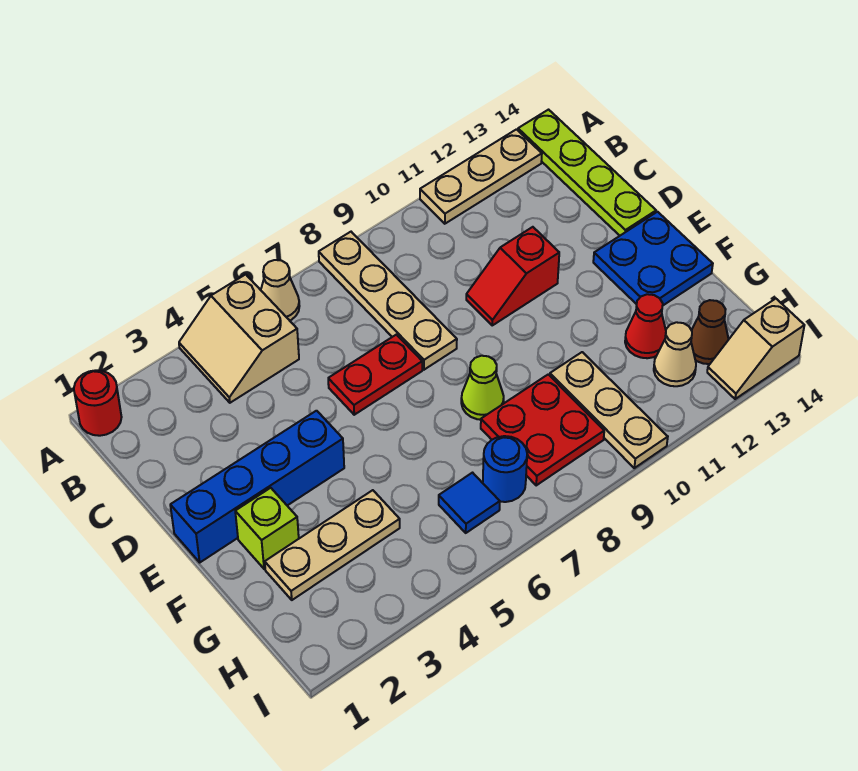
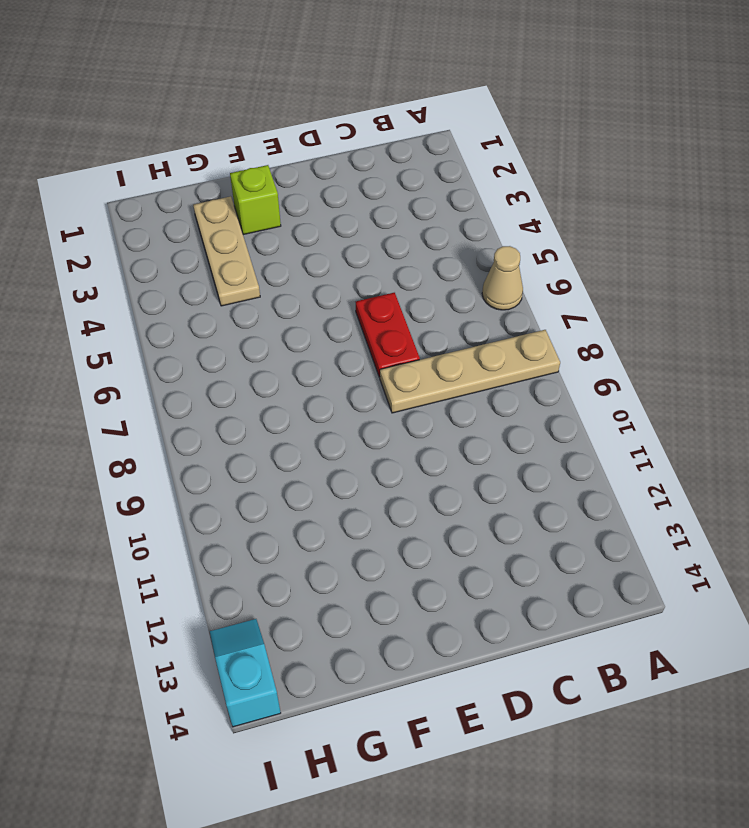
cyan slope I13:I14 level 1 top 14 -> tan slope I13:I14 level 1 top 14
none -> red round brick A1 level 1
none -> tan slope A4:B5 level 1 top 5
none -> tan plate A11:A13 level 1

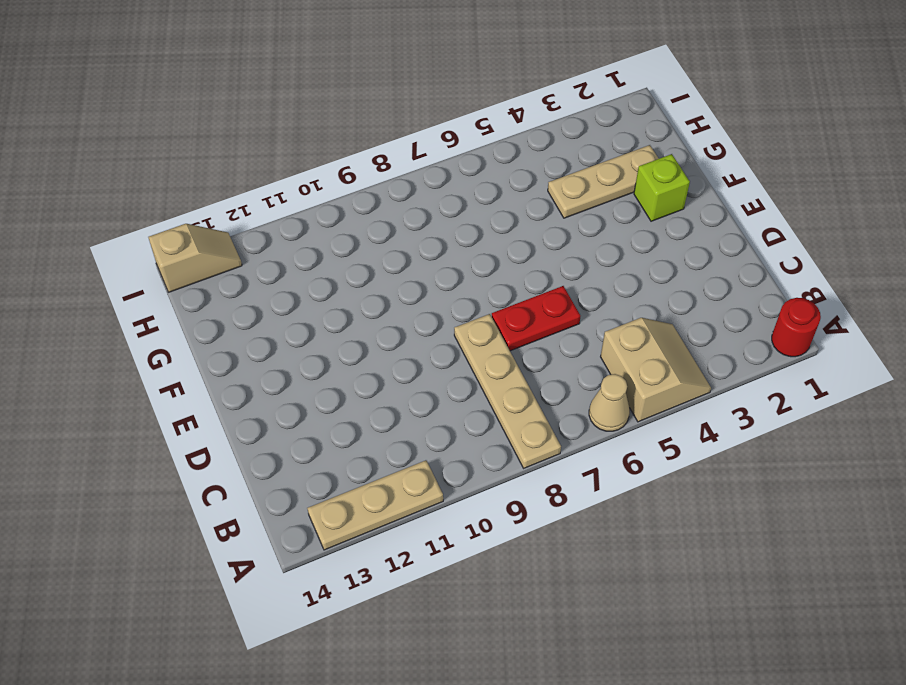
none -> lime plate A14:D14 level 1
none -> red slope D10:D11 level 1 top 11
none -> blue brick E1:E4 level 1

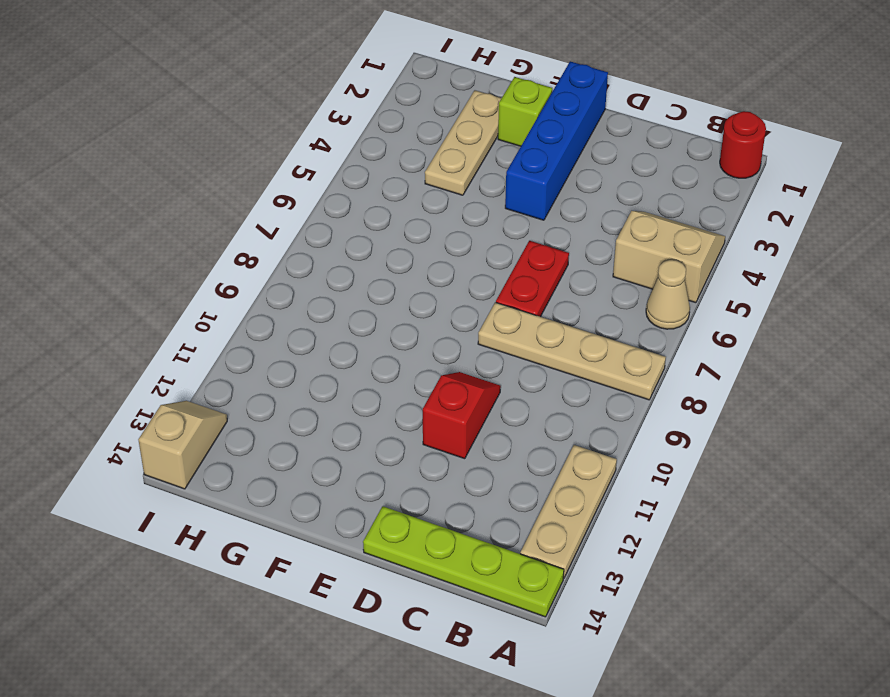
none -> blue plate E13:F14 level 1
none -> lime cone F8 level 1
none -> red plate G8:H9 level 1

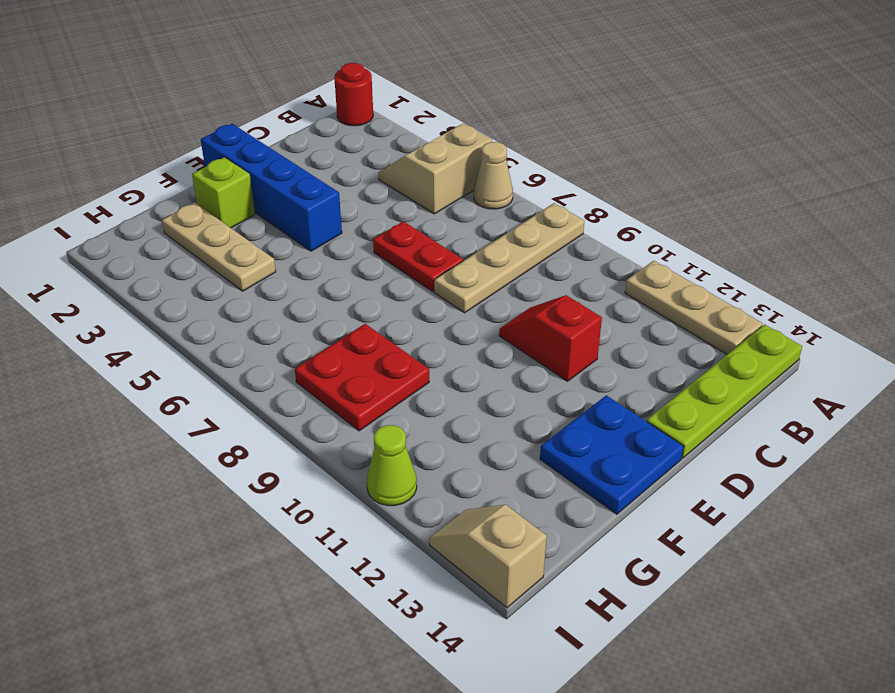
lime cone I11 level 1 -> lime cone F8 level 1
none -> tan plate G10:I10 level 1
none -> red cone G12 level 1
none -> blue tile H6 level 1

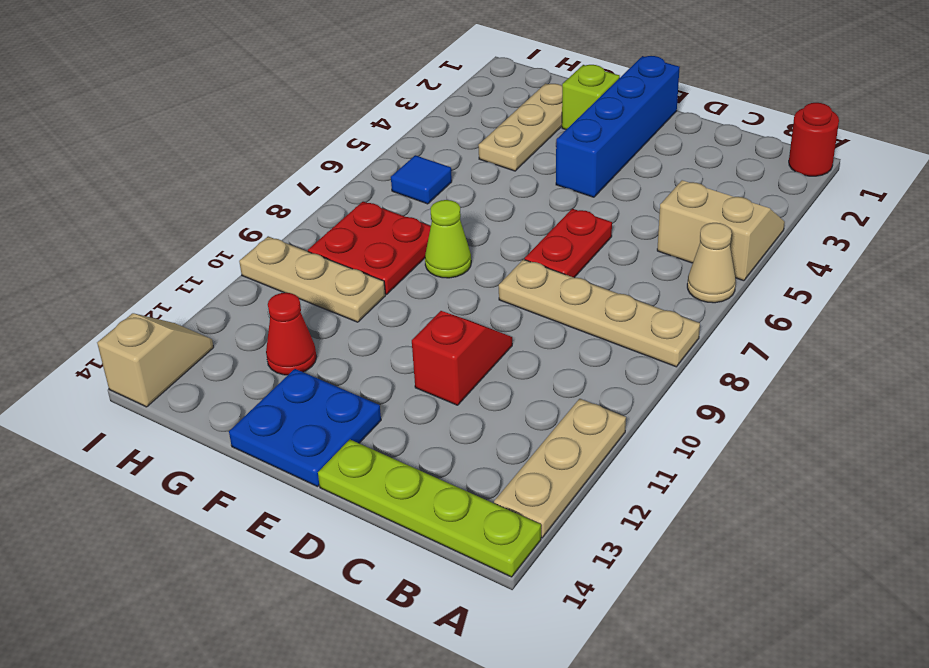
none -> blue round brick H7 level 1
none -> tan cone H12 level 1
none -> brown cone H13 level 1

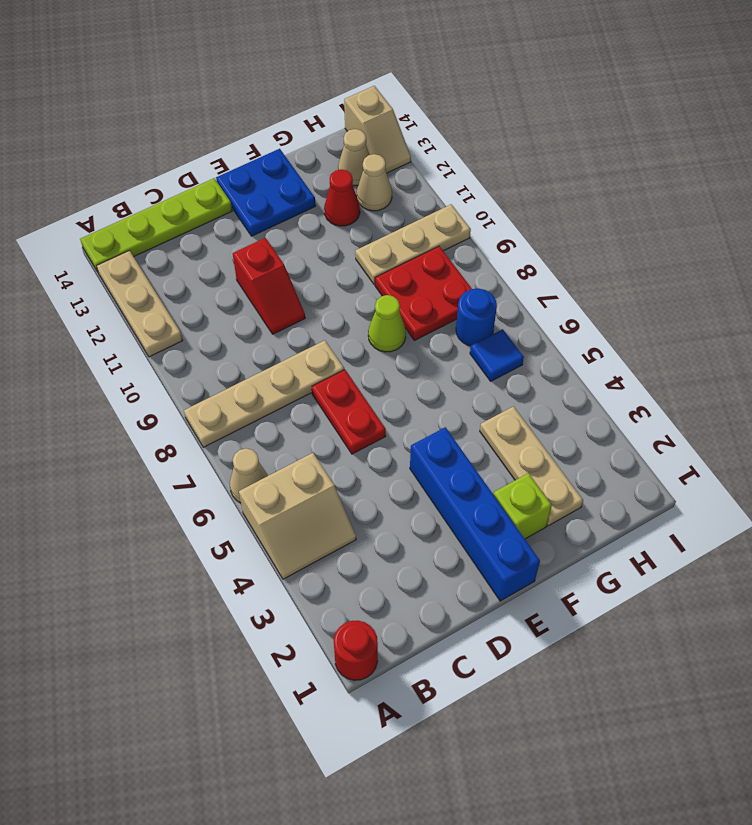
tan cone H13 level 1 -> brown cone H13 level 1

